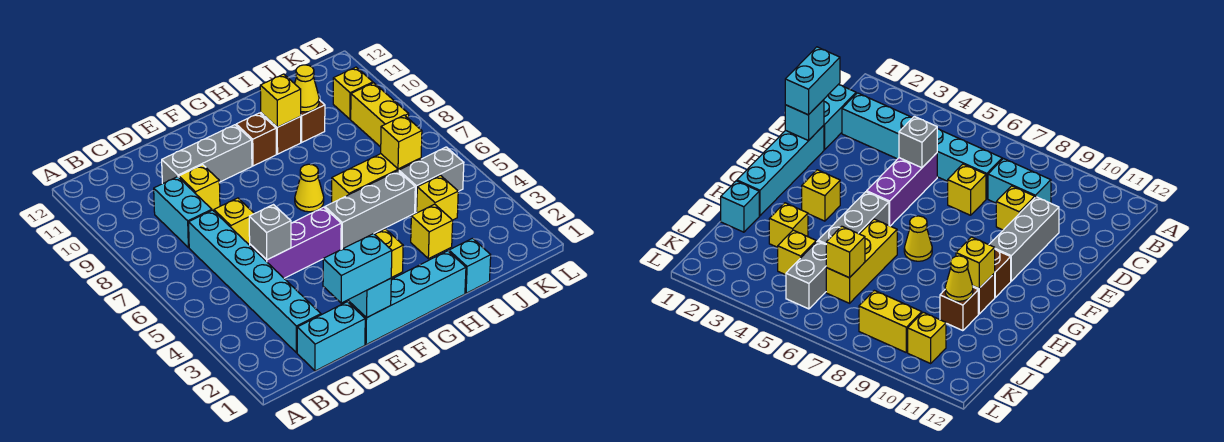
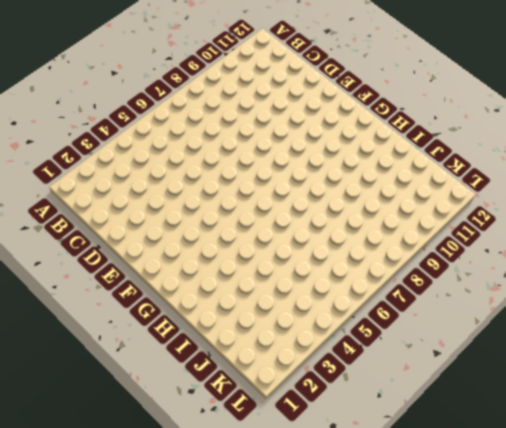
none -> cyan brick C1:D1 level 1
none -> cyan brick C2:C7 level 1
none -> cyan brick C8:C9 level 1

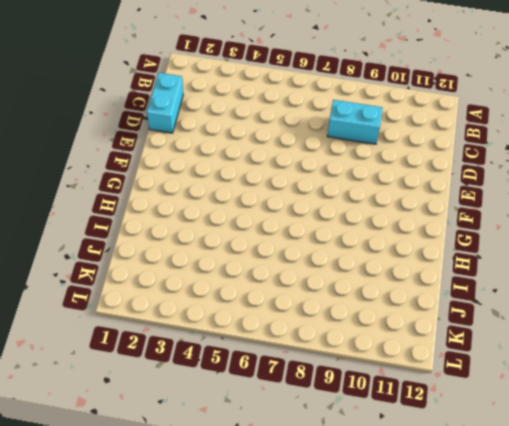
none -> cyan brick C2:C7 level 1
none -> purple brick D5:F5 level 1
none -> yellow brick D7 level 1

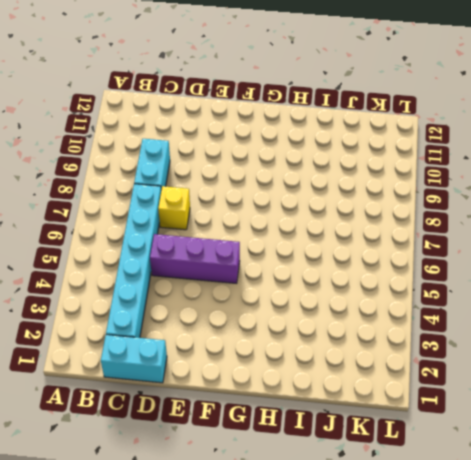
none -> yellow brick D9 level 1
none -> grey brick D10:F10 level 1
none -> cyan brick E1:H1 level 1

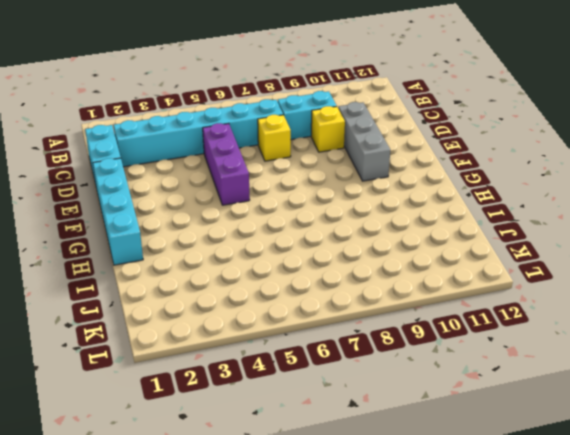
none -> yellow brick G3 level 1
none -> grey brick G5:I5 level 1
none -> yellow cone G7 level 1

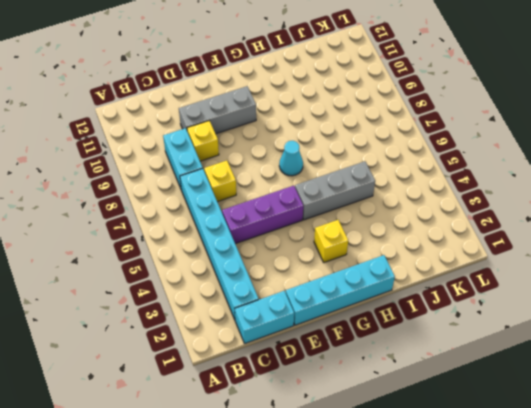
cyan cone G7 level 1 -> yellow cone G7 level 1
none -> brown brick G10 level 1
none -> yellow brick H6:J6 level 1
none -> brown brick H10 level 1

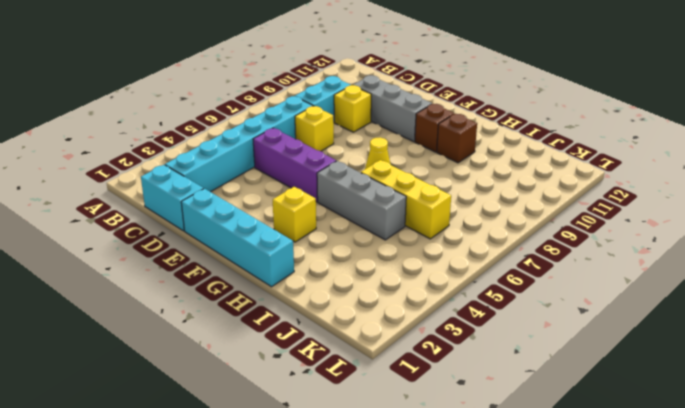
none -> cyan brick I1 level 1
none -> yellow brick I3 level 1
none -> brown brick I10 level 1

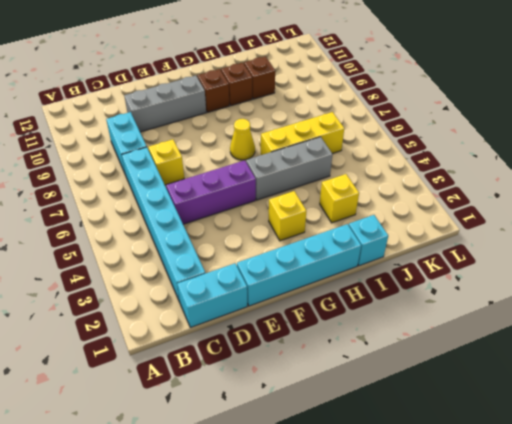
none -> yellow brick D9 level 1
none -> yellow brick J4 level 1
none -> grey brick J5:K5 level 1

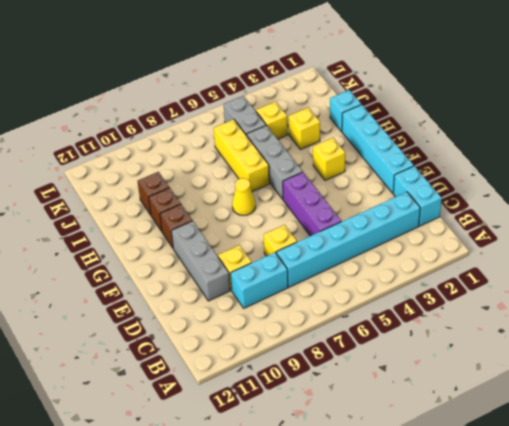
none -> yellow brick K8:K9 level 1
none -> yellow brick K10 level 1
none -> grey brick D5 level 2

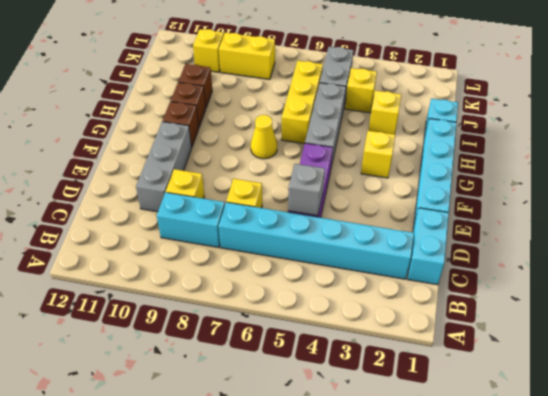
none -> cyan brick E1 level 2
none -> yellow brick H10 level 2
none -> yellow cone I10 level 2

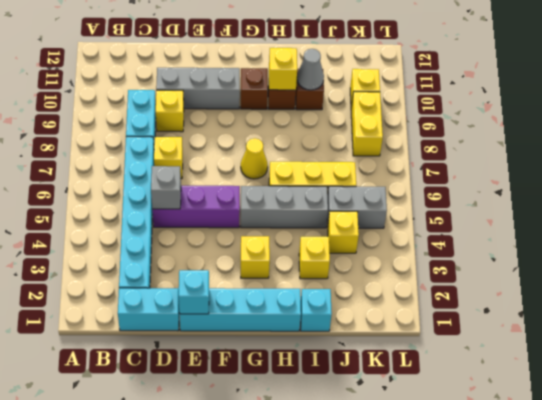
grey cone I10 level 2 -> yellow cone I10 level 2
none -> yellow brick J6 level 2
none -> cyan brick D1:E1 level 3

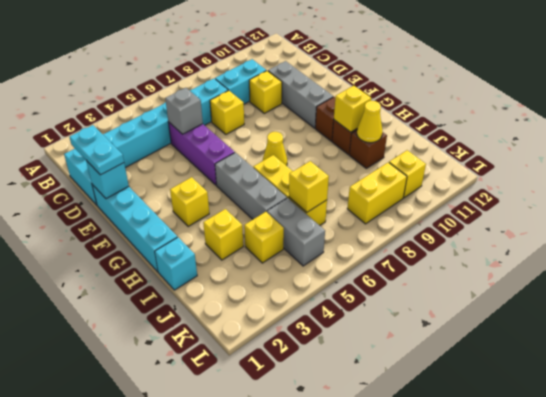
cyan plate D1:E1 level 3 -> cyan brick D1:E1 level 3

